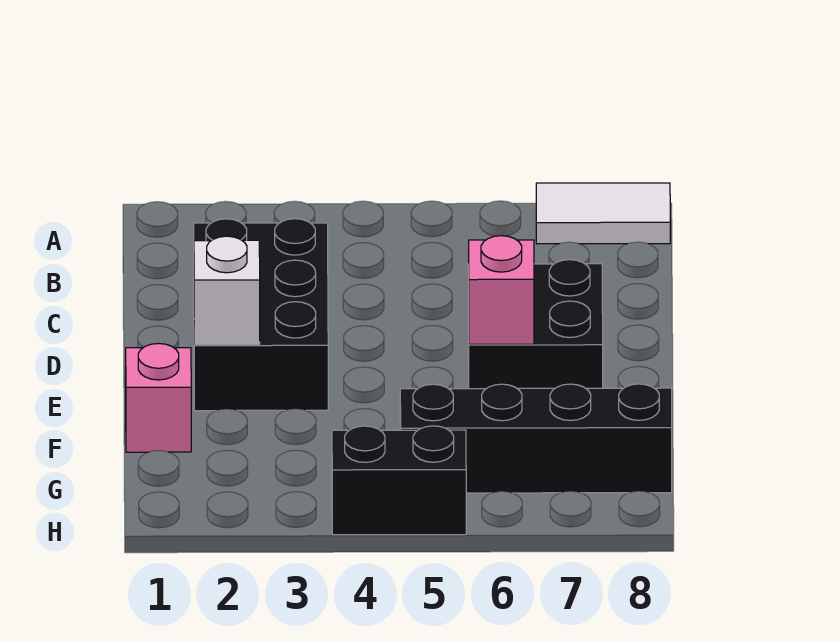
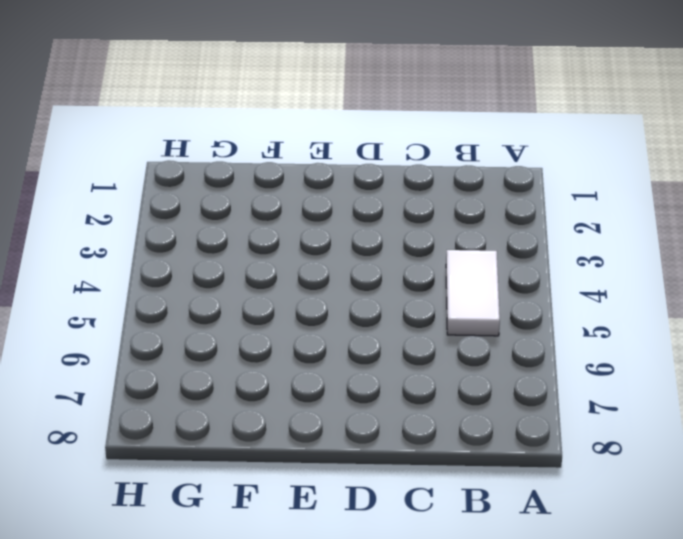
white tile B4:B5 level 1 -> white tile A7:A8 level 1
none -> black brick C2:E3 level 1
none -> black brick D6:E7 level 1

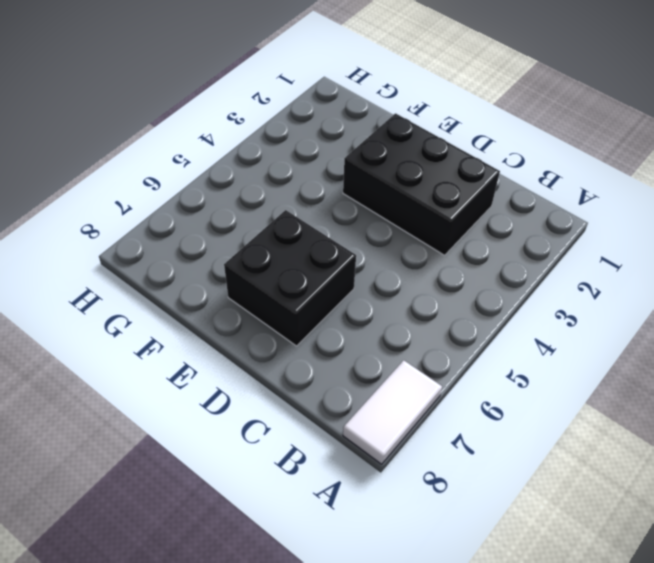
none -> pink brick F1 level 1
none -> black brick G5:G8 level 1

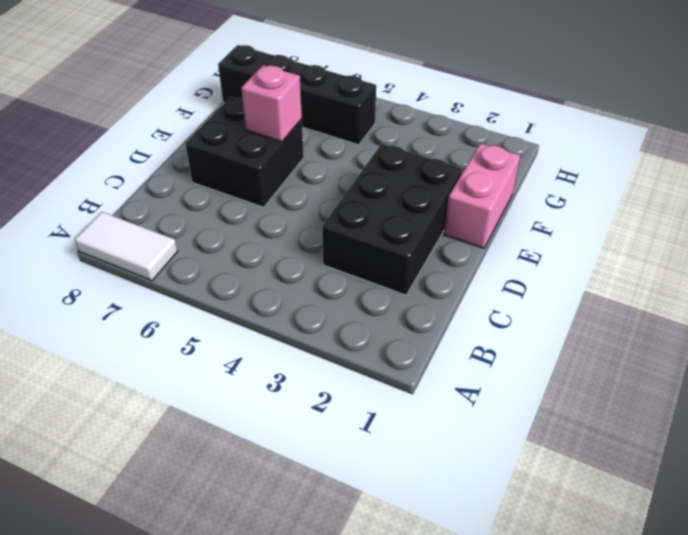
pink brick E1:F1 level 1 -> pink brick F1 level 1
none -> black brick H4:H5 level 1
none -> white brick E2 level 2

